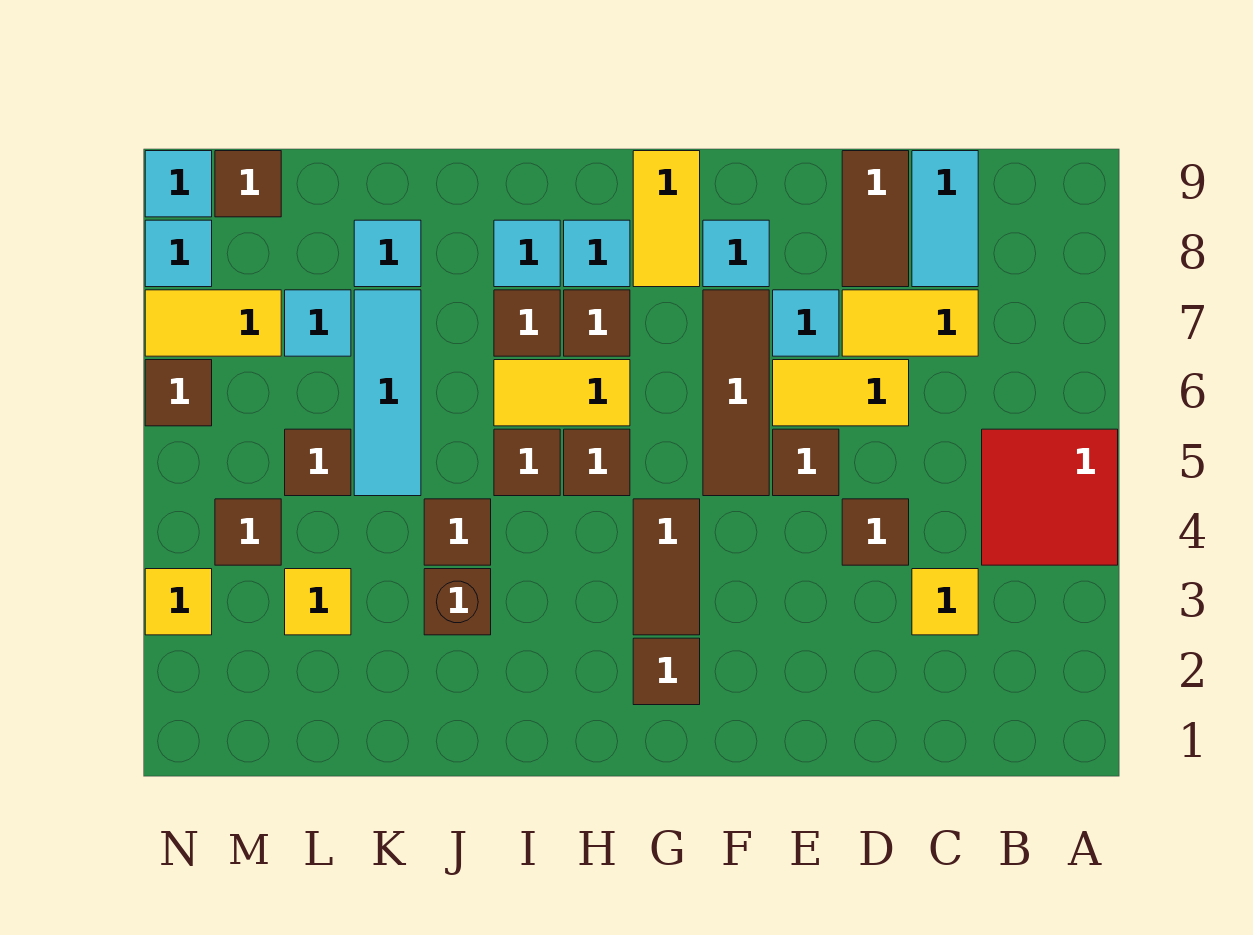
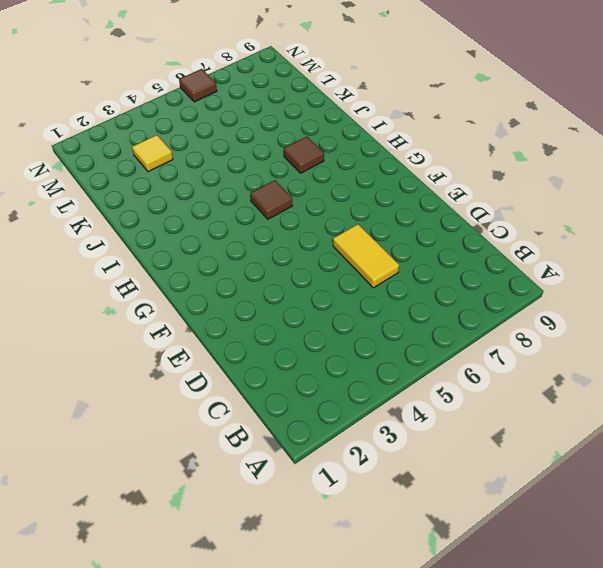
none -> red tile A4:B5 level 1
none -> yellow tile C3 level 1
none -> yellow tile C7:D7 level 1
none -> cyan tile C8:C9 level 1

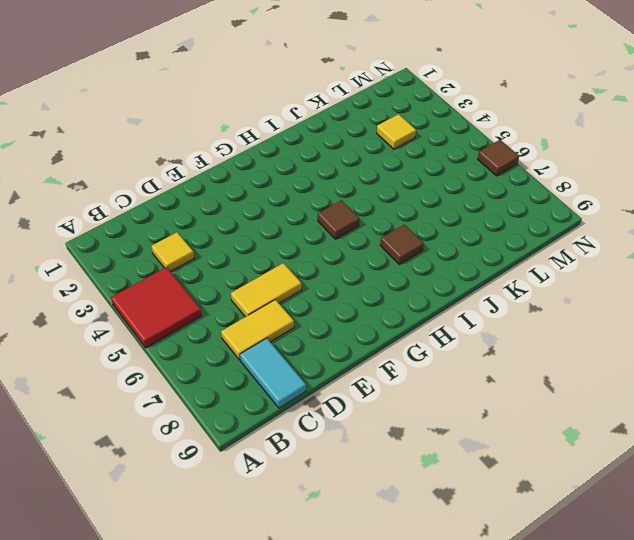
none -> brown tile D4 level 1
none -> brown tile D8:D9 level 1
none -> brown tile E5 level 1
none -> cyan tile E7 level 1

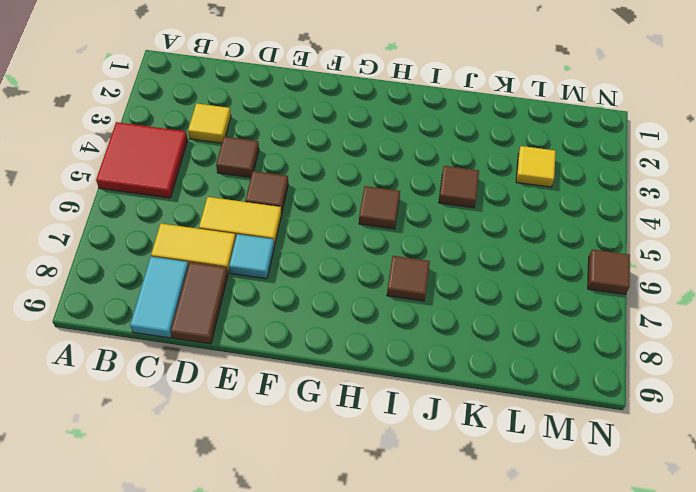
none -> brown tile F5:F7 level 1
none -> cyan tile F8 level 1
none -> brown tile G2 level 1
none -> brown tile G3:G4 level 1

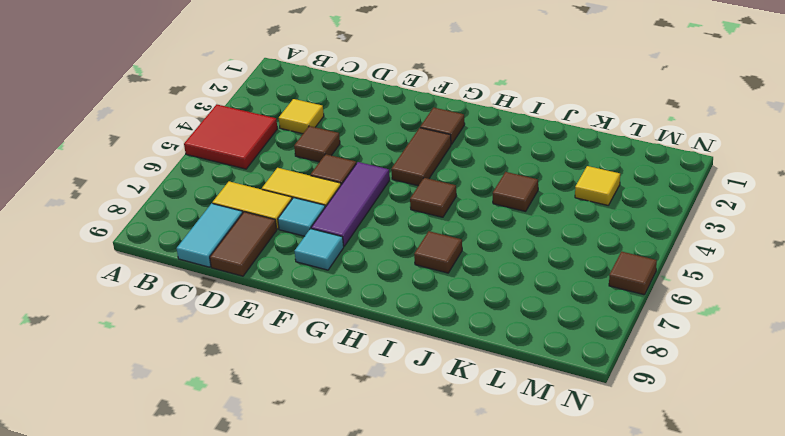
purple tile F5:F7 level 1 -> brown tile F5:F7 level 1
none -> yellow tile G8:G9 level 1
none -> yellow tile H6:I6 level 1
none -> brown tile H7 level 1
none -> cyan tile H8 level 1

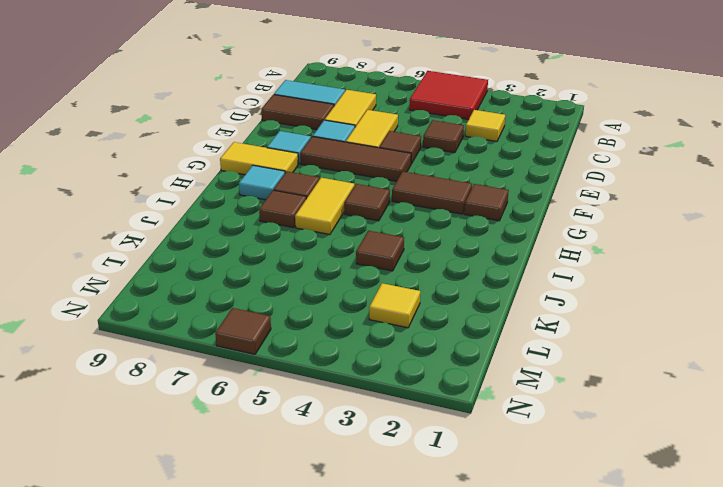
none -> brown tile I5 level 1
none -> cyan tile I8 level 1
none -> brown brick J3 level 1
none -> cyan tile K5:K7 level 1

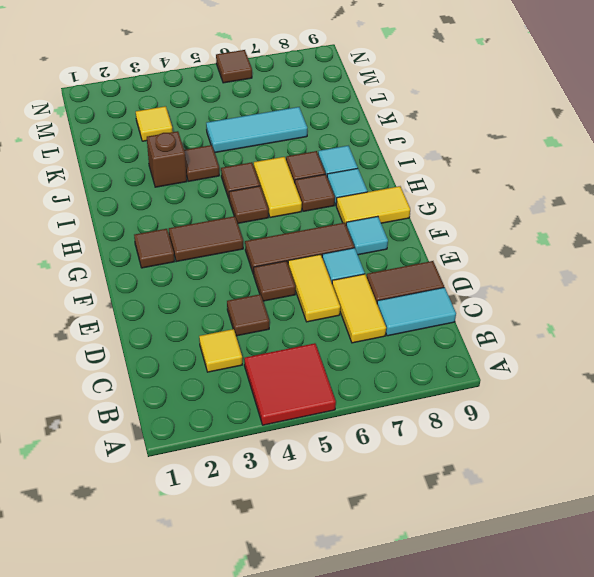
none -> cyan tile K8 level 1
none -> brown tile L5 level 1
none -> cyan tile L7 level 1
none -> brown tile M4 level 1

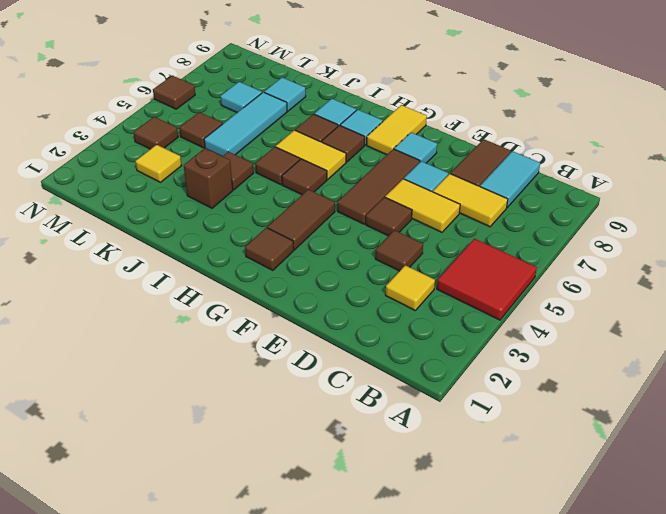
none -> yellow tile M7:N7 level 1
none -> brown tile M9 level 1
none -> yellow tile N3 level 1
none -> cyan tile N8 level 1

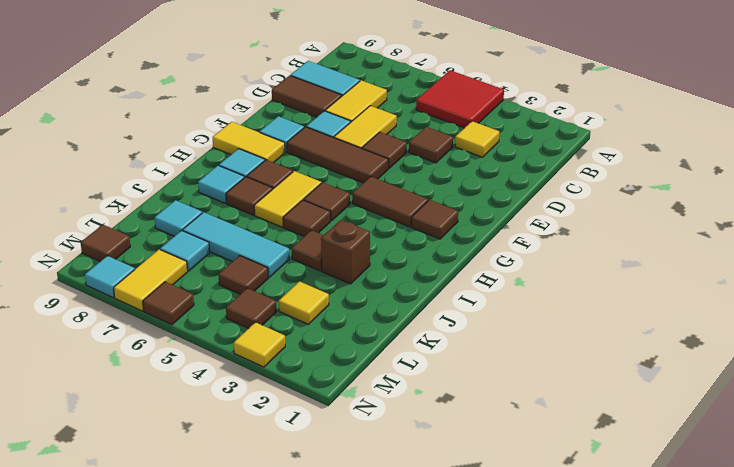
none -> cyan tile N9 level 1

